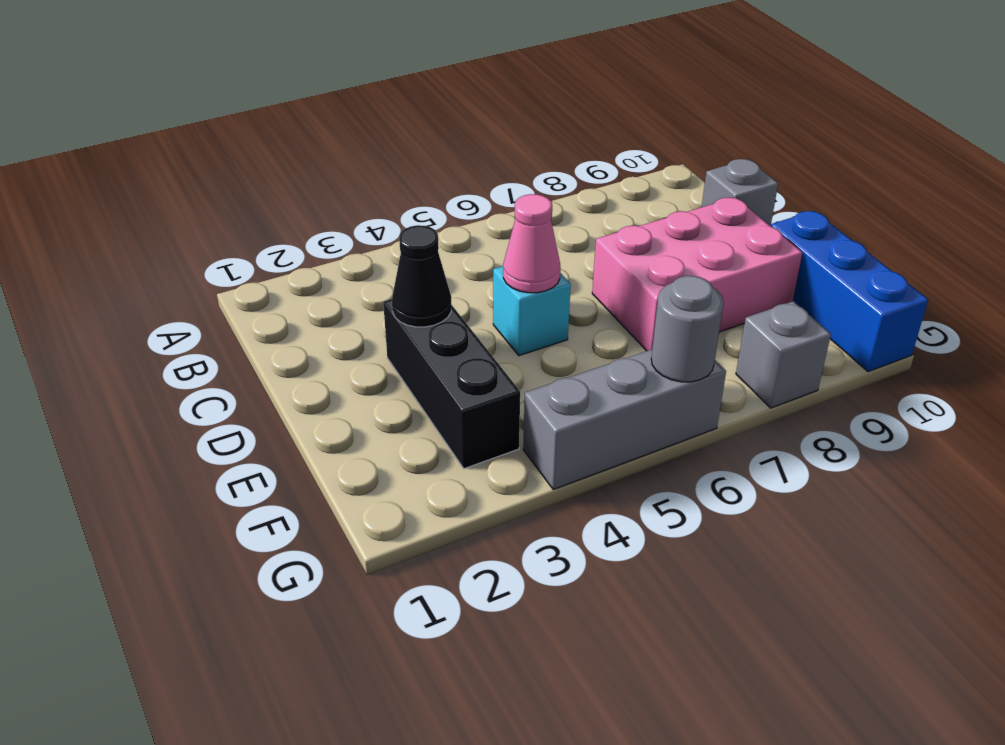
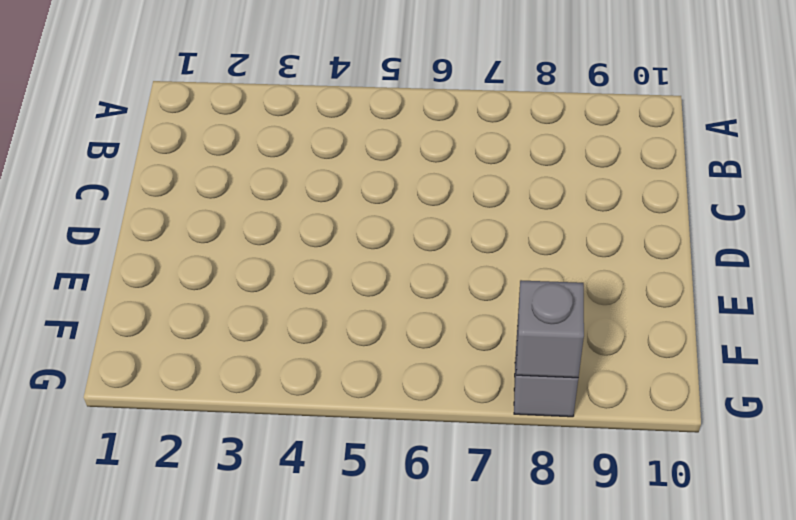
grey brick G8 level 2 -> grey brick C10 level 1
none -> black brick D3:F3 level 1
none -> cyan brick D5 level 1

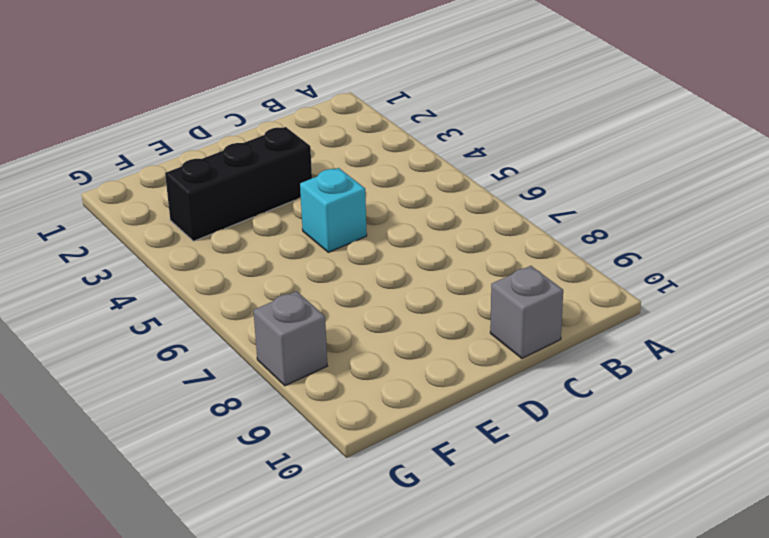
none -> pink brick D7:E9 level 1
none -> blue brick E10:G10 level 1

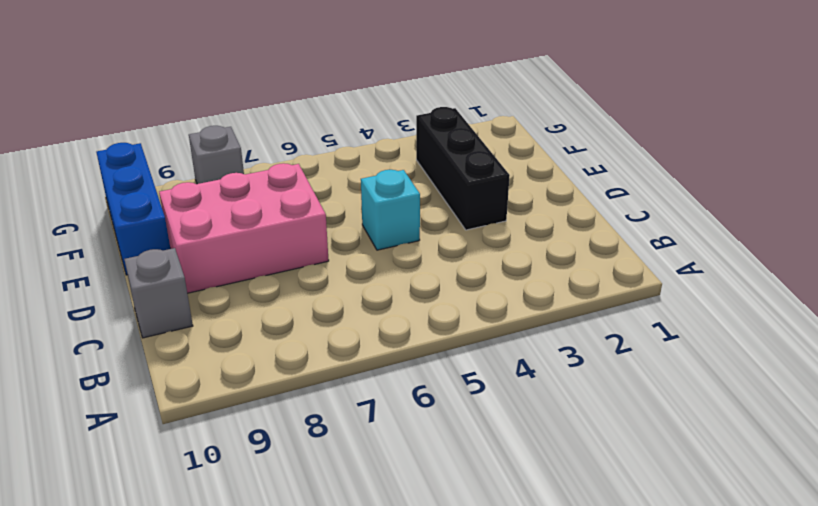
none -> grey brick G4:G6 level 1
none -> black cone D3 level 2

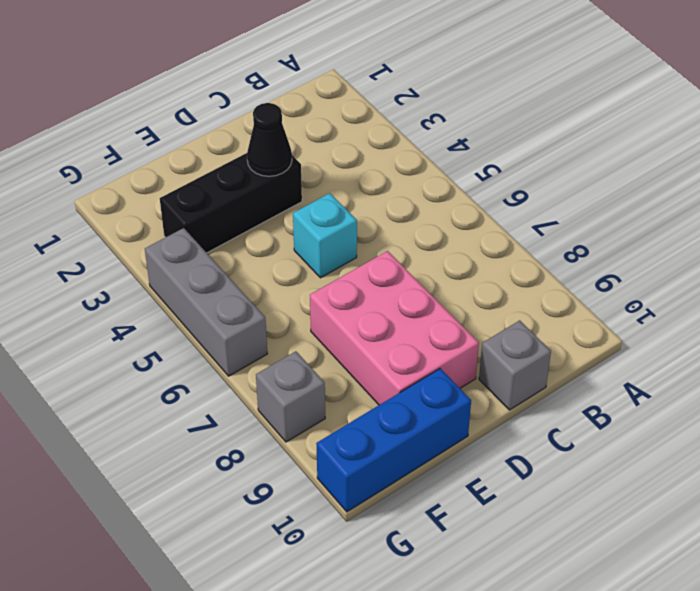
none -> pink cone D5 level 2
none -> grey round brick G6 level 2

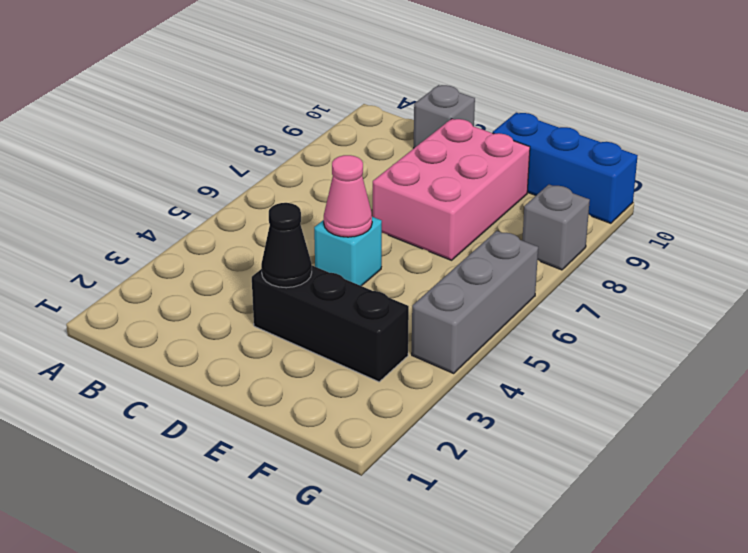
none -> grey round brick G6 level 2

